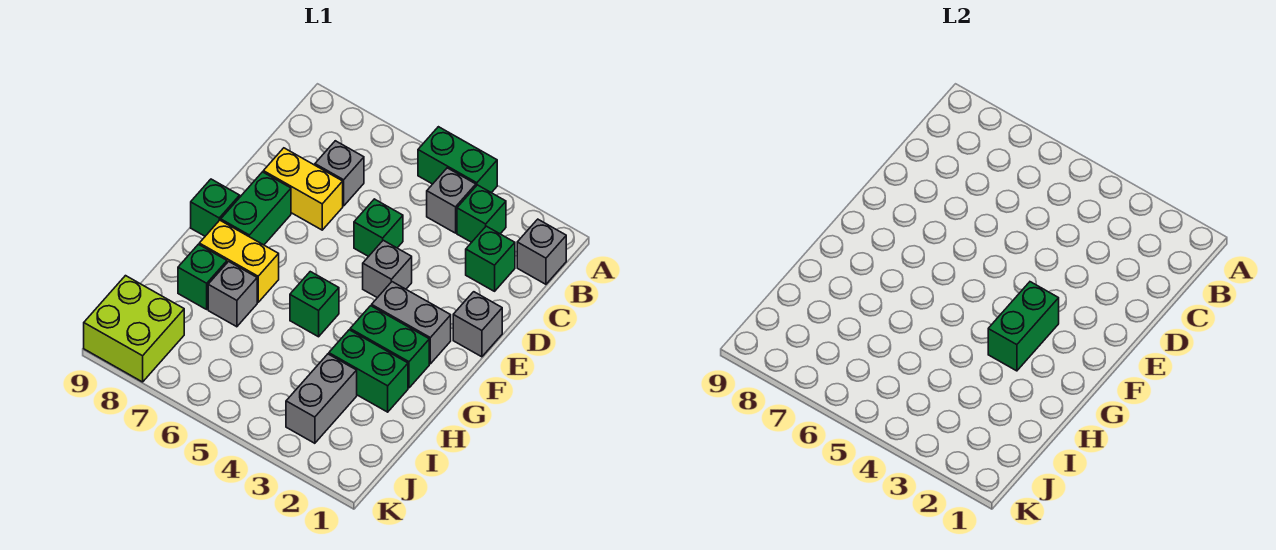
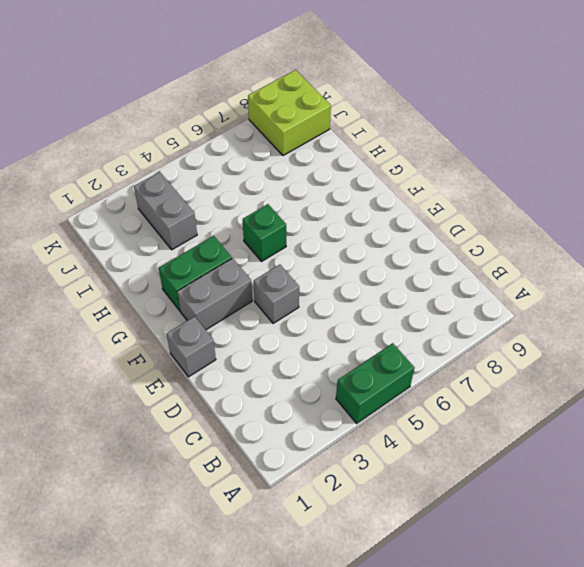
none -> grey brick B1 level 1
none -> green brick B3 level 1
none -> grey brick B4 level 1

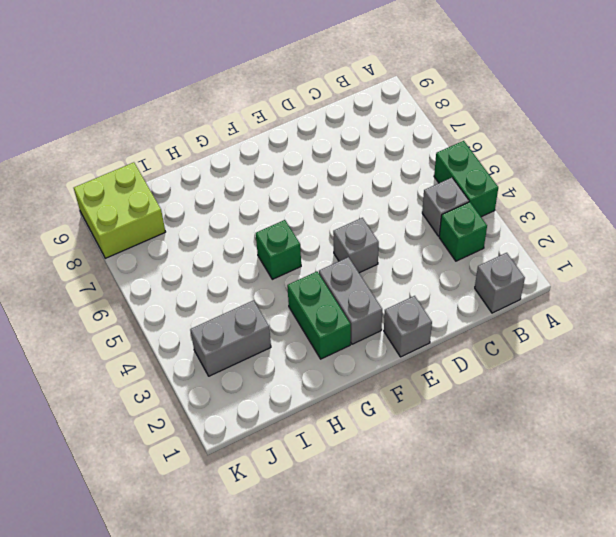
none -> green brick C2 level 1
none -> grey brick C7 level 1
none -> green brick D5 level 1

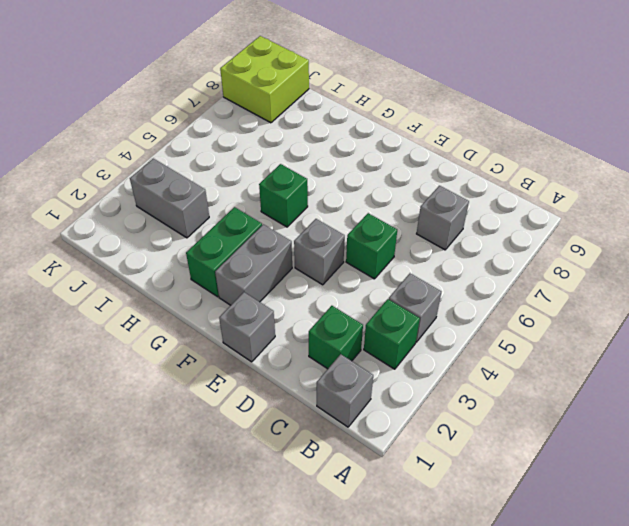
none -> green brick A4:A5 level 1
none -> yellow brick D7:D8 level 1
none -> green brick E8:F8 level 1

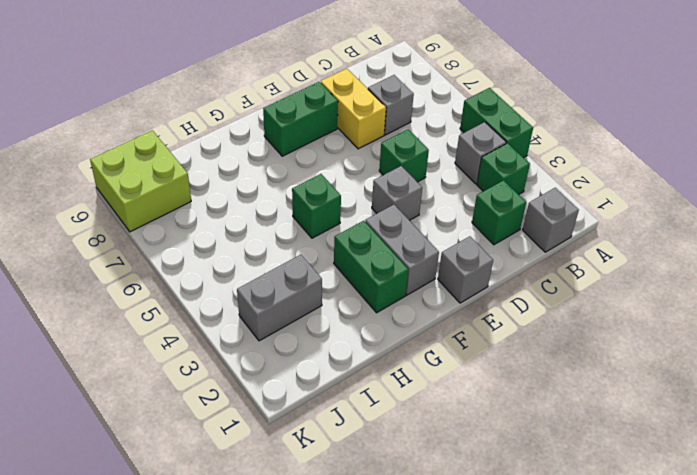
none -> green brick F9 level 1
none -> yellow brick G7:G8 level 1
none -> green brick H2:H3 level 1

